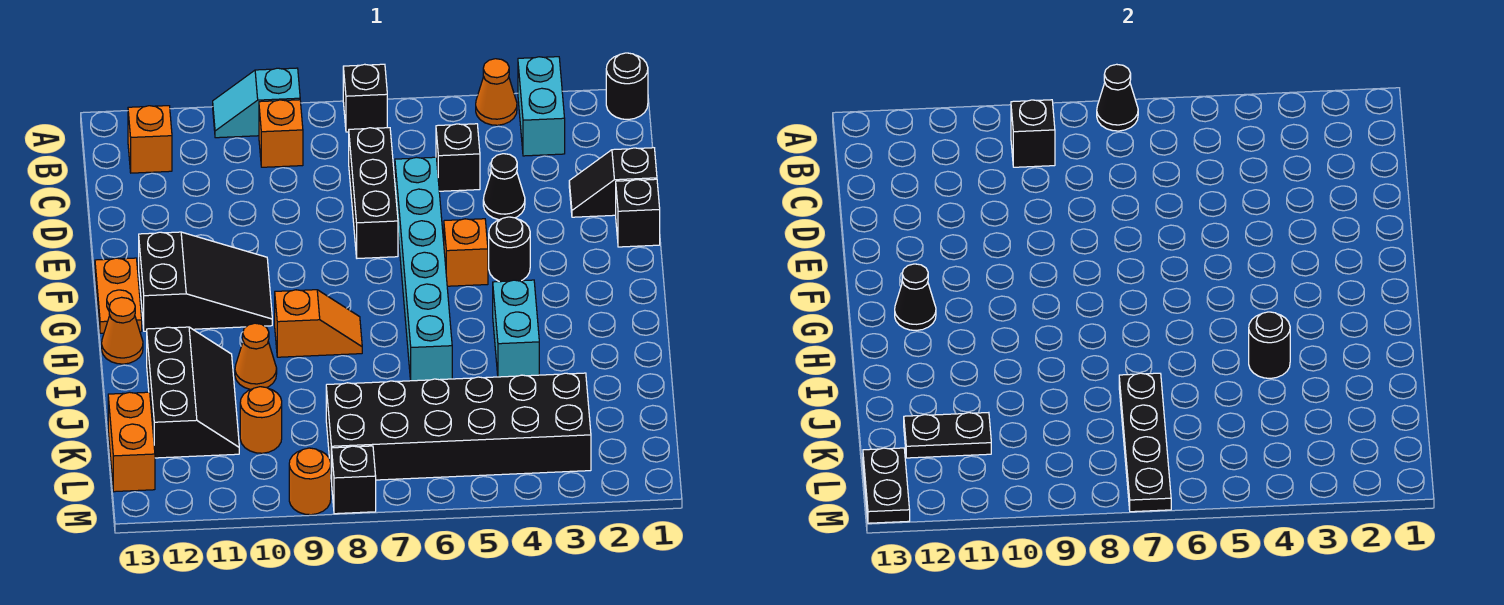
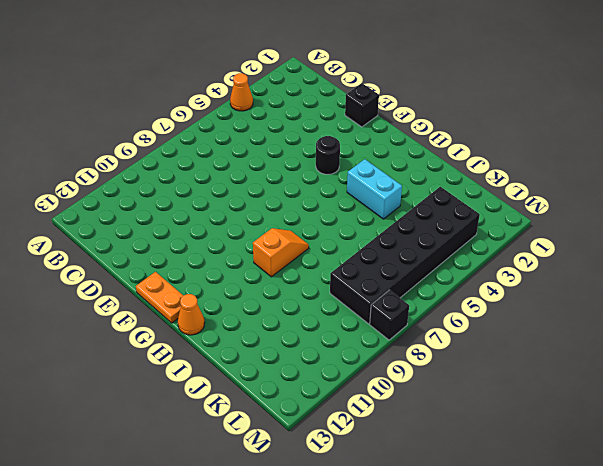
none -> black round brick A1 level 1
none -> cyan brick A3:B3 level 1
none -> black brick A7 level 1
none -> cyan slope A9:A10 level 1 top 9

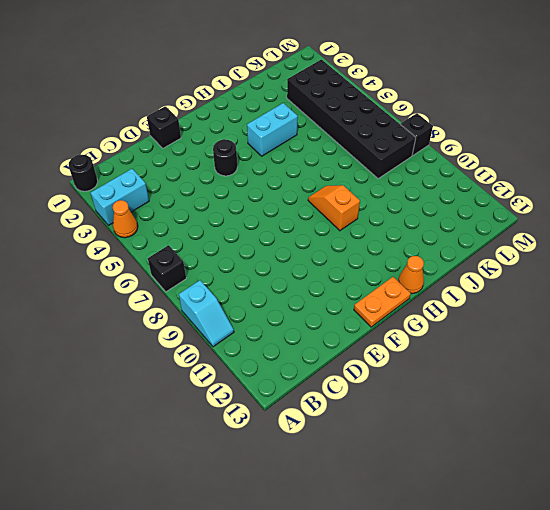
none -> orange brick B9 level 1
none -> orange brick B12 level 1
none -> black brick C5 level 1
none -> black brick C7:E7 level 1

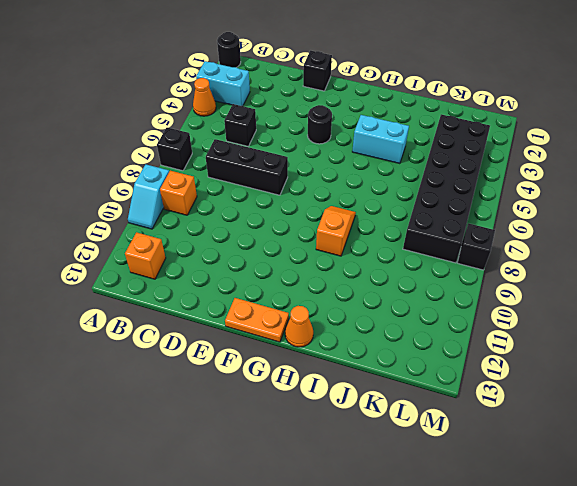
none -> black slope D1:D2 level 1 top 1
none -> black cone D4 level 1
none -> cyan brick D6:I6 level 1
none -> orange brick F5 level 1

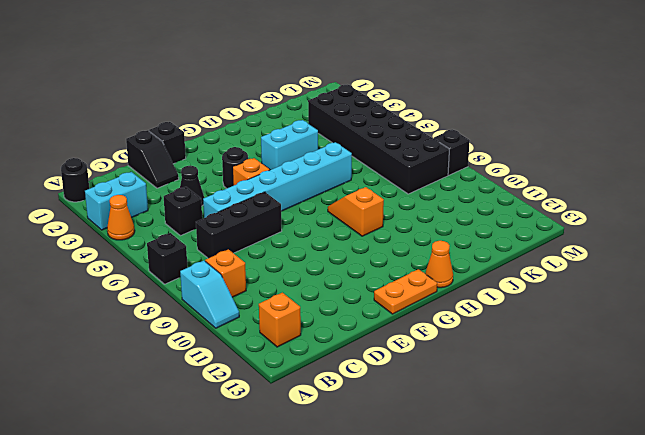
none -> black slope F10:G12 level 1 top 12
none -> orange cone I10 level 1
none -> black slope I11:K12 level 1 top 12
none -> orange round brick K10 level 1

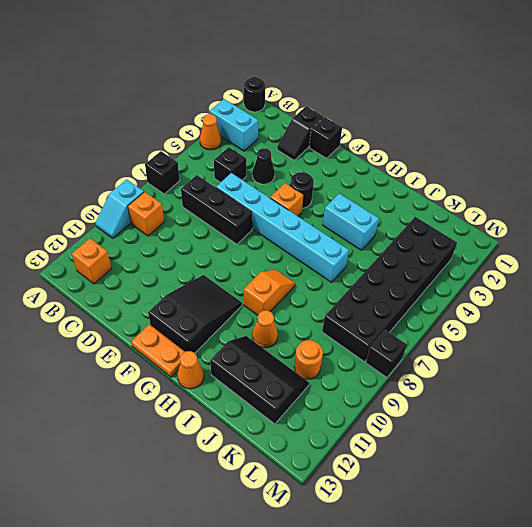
none -> orange brick K13:L13 level 1
none -> orange round brick M9 level 1
none -> black cone A7 level 2
none -> black brick B9 level 2

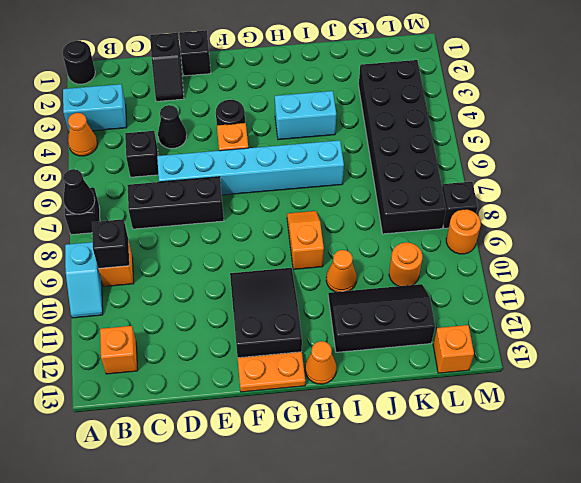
orange brick L13 level 1 -> orange brick K13:L13 level 1
none -> black cone G12 level 2
none -> black round brick I4 level 2
none -> black plate J7:M7 level 2
none -> black plate K11:K12 level 2

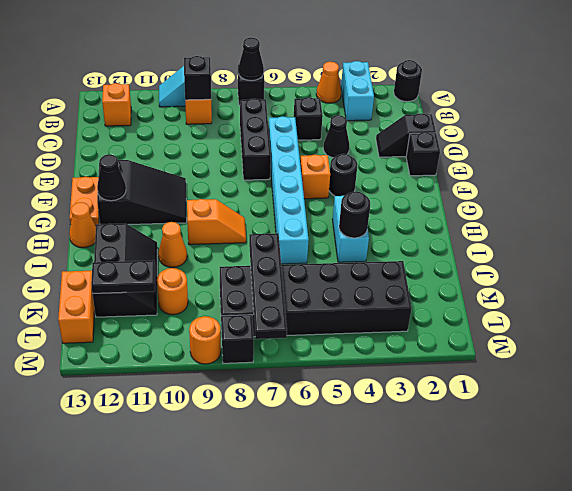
none -> black plate L13:M13 level 2

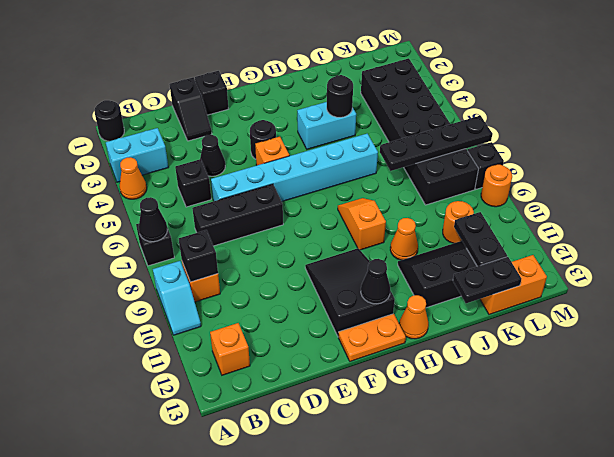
black plate J13:K13 level 2 -> black plate L13:M13 level 2

